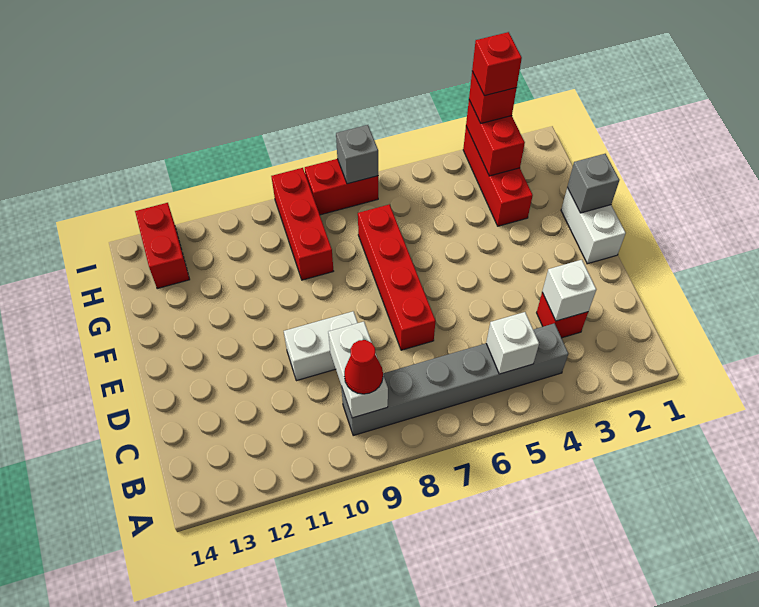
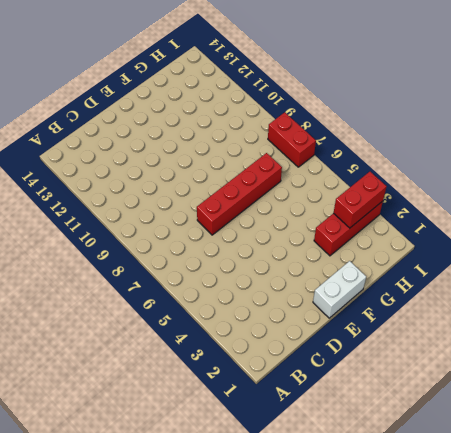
none -> grey brick B4:B9 level 1
none -> red brick C3 level 1
none -> white brick D9:D10 level 1

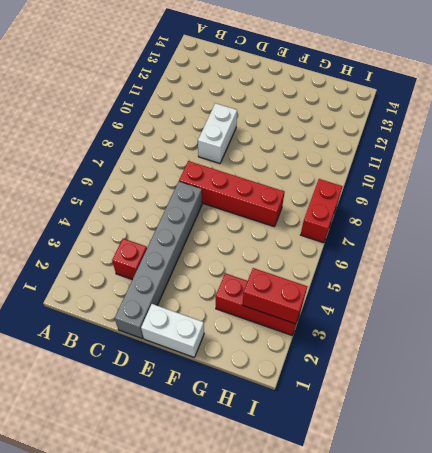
grey brick D1:D6 level 1 -> grey brick B4:B9 level 1
none -> red brick G9:I9 level 1
none -> red brick H13:I13 level 1
none -> white brick B5 level 2

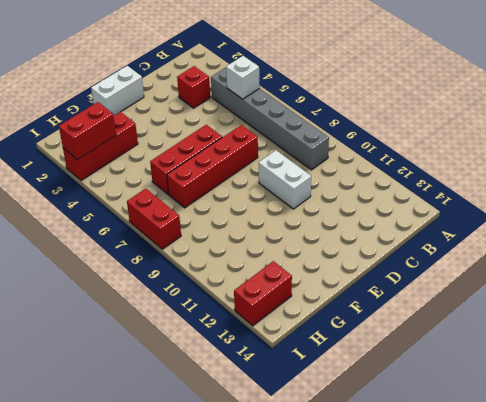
red brick E6:G6 level 1 -> red brick G9:I9 level 1
none -> white brick B9:C9 level 2
none -> white brick C3 level 2
none -> grey brick F1 level 2

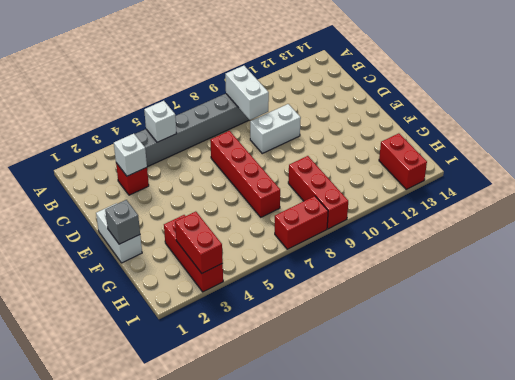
none -> grey brick I7 level 2
none -> red cone B9 level 3
none -> red brick I3 level 3

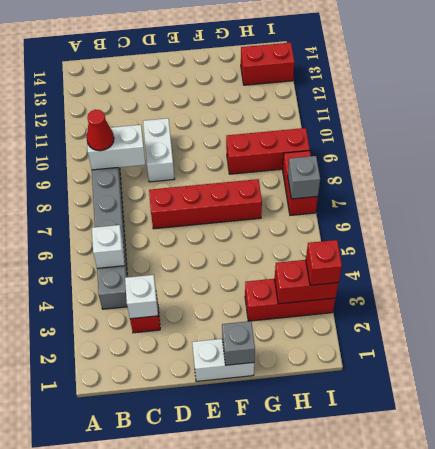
none -> red brick I3 level 4

